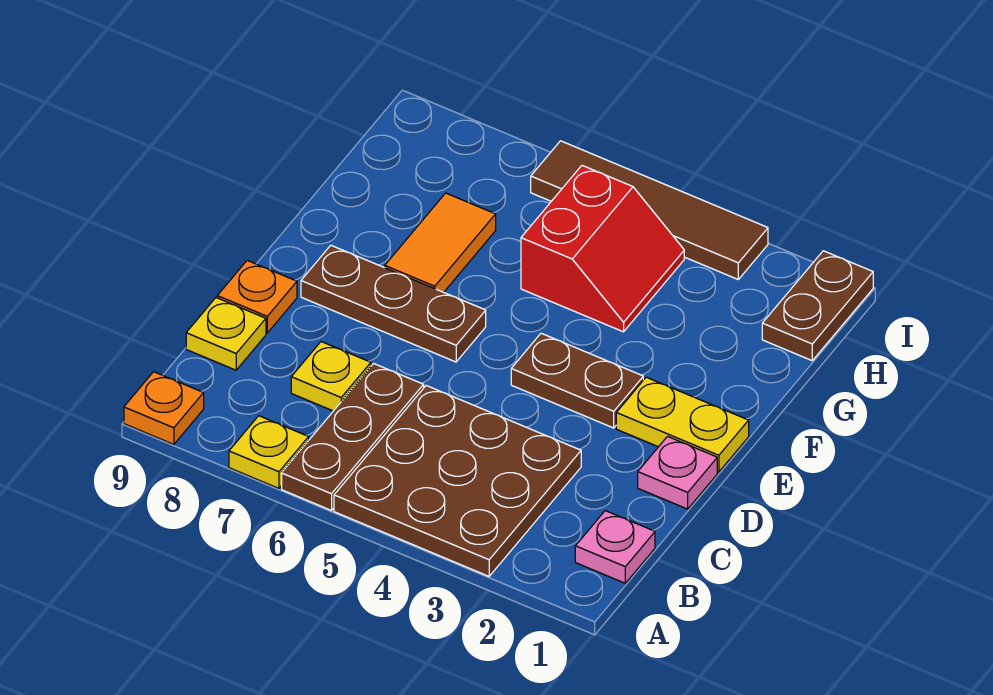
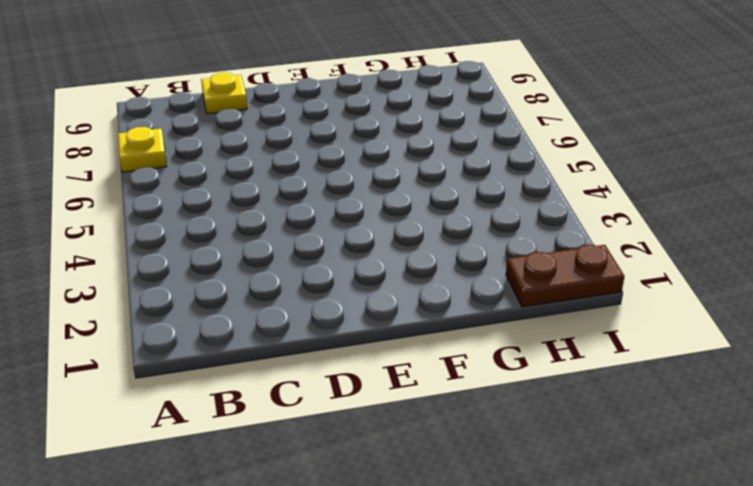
none -> brown plate A3:C5 level 1
none -> brown plate A6:C6 level 1
none -> orange plate A9 level 1

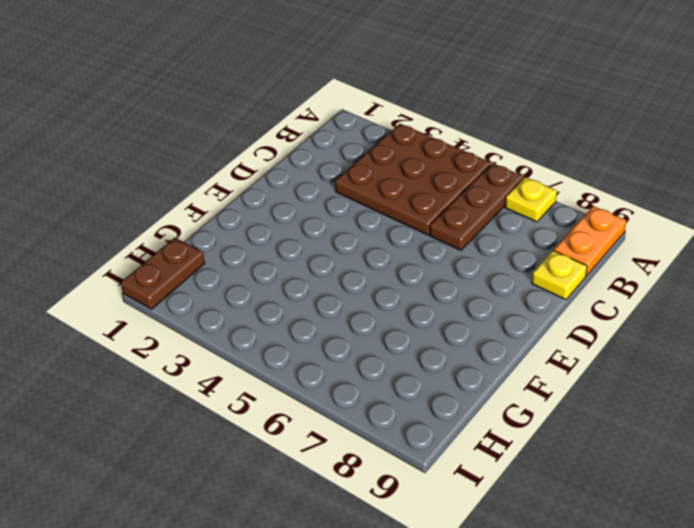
orange plate A9:B9 level 1 -> orange plate A9 level 1
none -> pink plate B1 level 1
none -> yellow plate C7 level 1
none -> pink plate D1 level 1

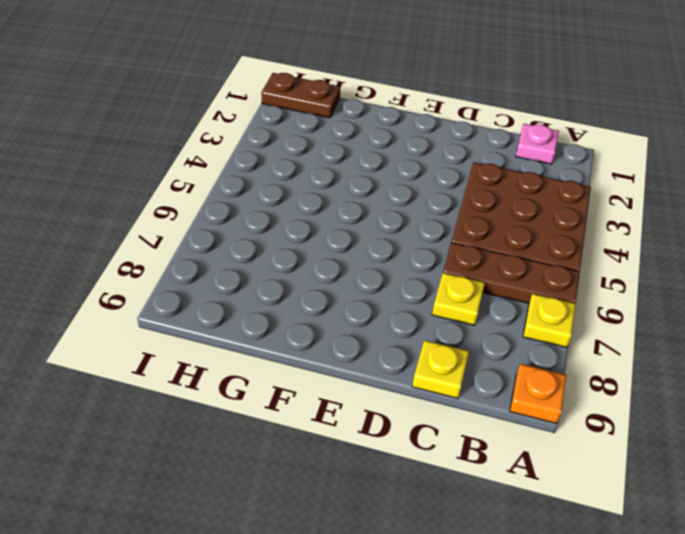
none -> pink plate D1 level 1
none -> orange plate D9 level 1
none -> yellow plate E1:E2 level 1

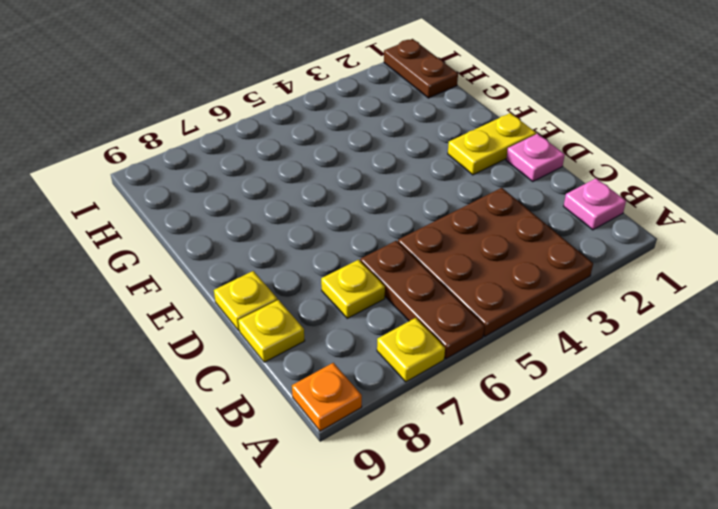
yellow plate D9 level 1 -> orange plate D9 level 1
none -> brown plate E3:E4 level 1
none -> brown plate E6:E8 level 1
none -> orange tile F7:G7 level 1

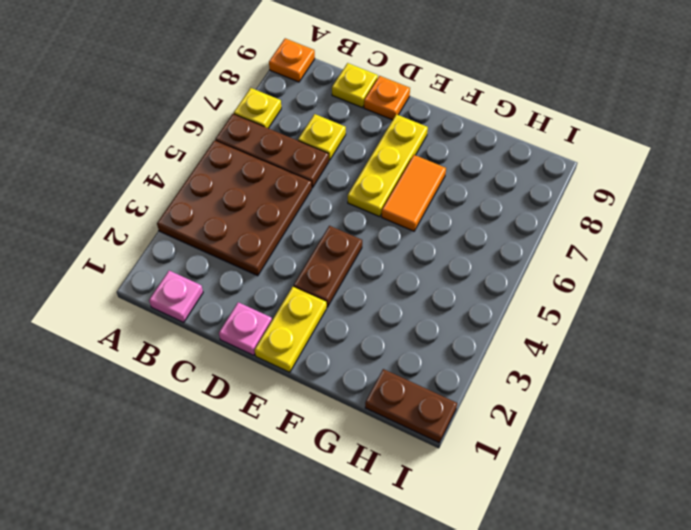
yellow plate E6:E8 level 1 -> brown plate E6:E8 level 1
orange tile F6:F7 level 1 -> orange tile F7:G7 level 1
none -> red slope G4:H5 level 1 top 5
none -> brown tile I3:I6 level 1

